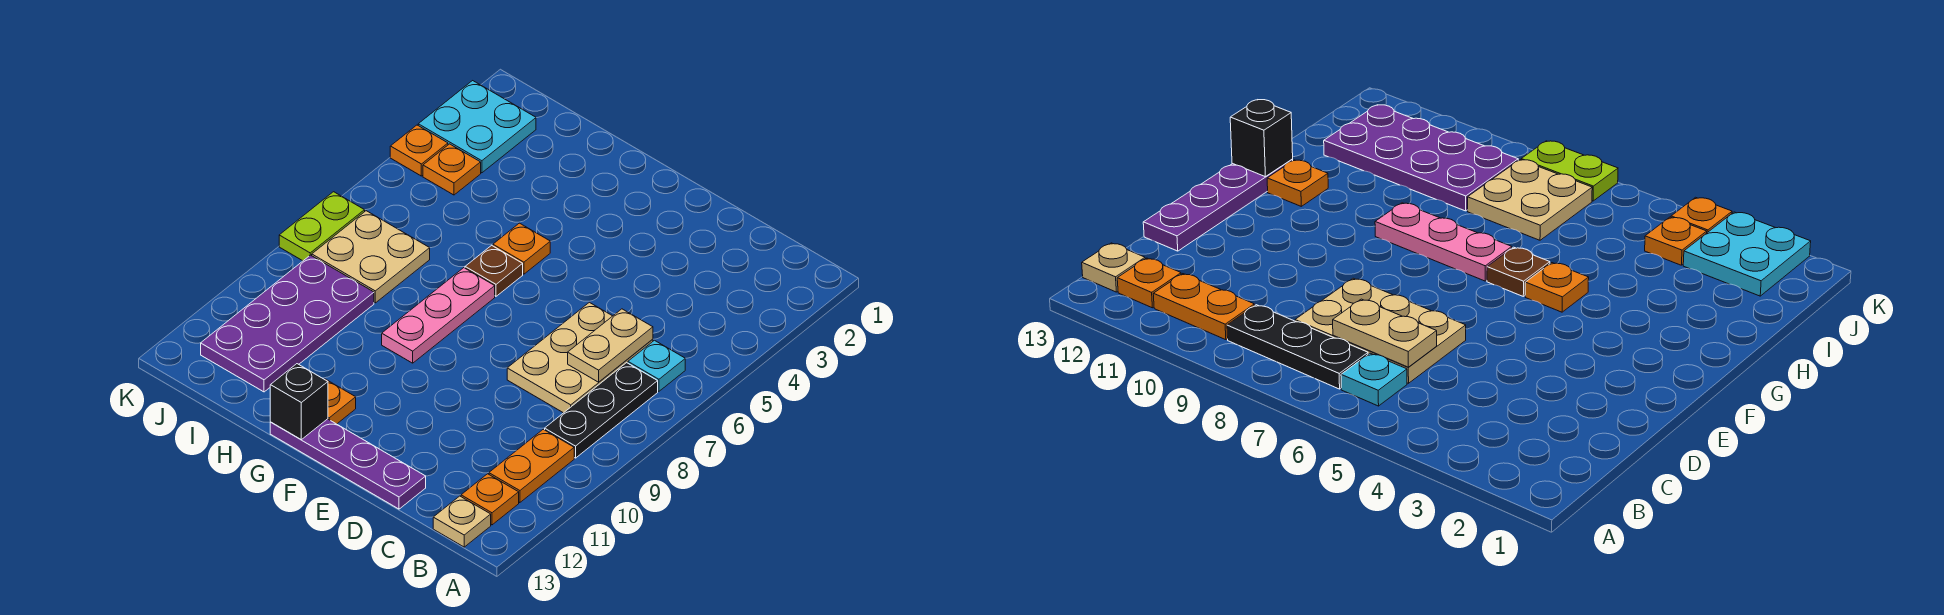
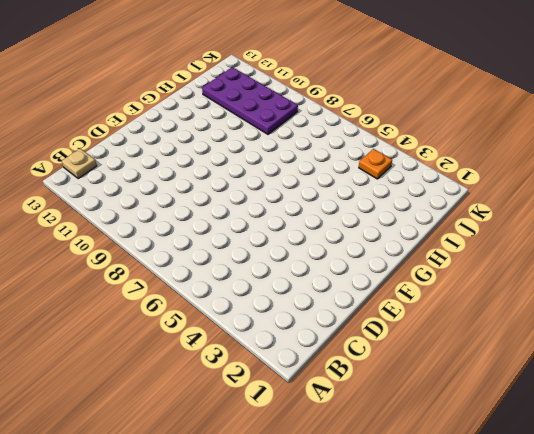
none -> cyan plate B6 level 1
none -> black plate B7:B9 level 1
none -> orange plate B10:B11 level 1

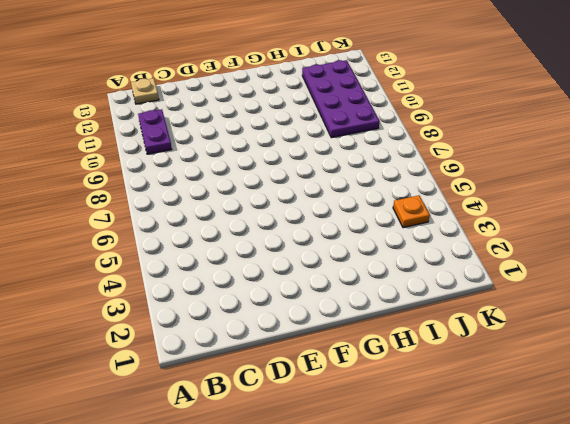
purple plate B10:B11 level 1 -> orange plate B10:B11 level 1
none -> cyan plate B6 level 1
none -> black plate B7:B9 level 1
none -> orange plate B12 level 1

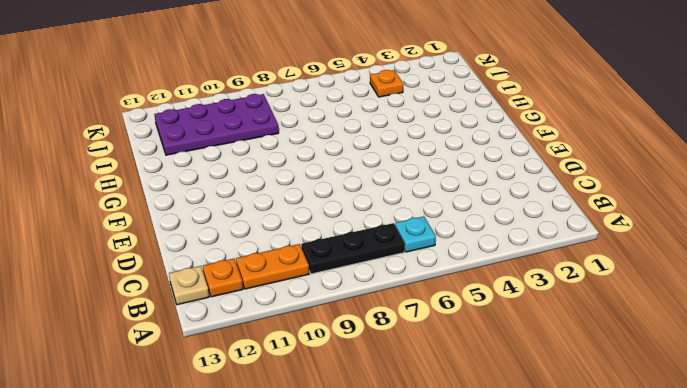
none -> tan plate C6:D8 level 1
none -> purple plate D13:G13 level 1
none -> orange plate G5 level 1

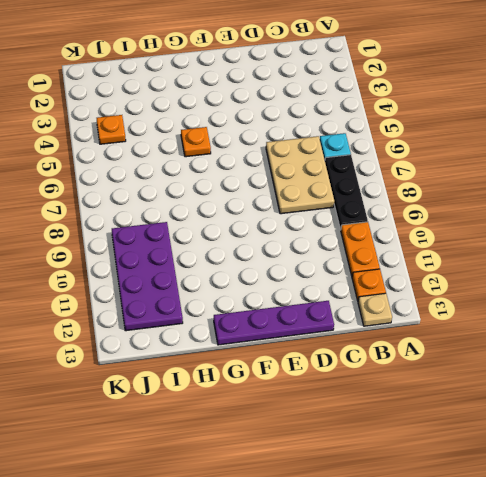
none -> brown plate G6 level 1
none -> pink plate G7:G9 level 1
none -> orange plate G12 level 1

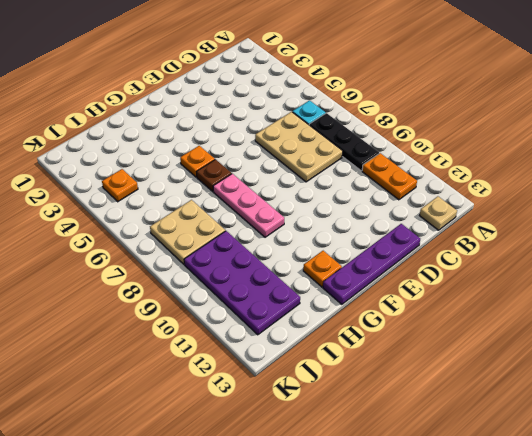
none -> orange plate B12 level 1
none -> cyan plate J2:K3 level 1
none -> orange plate K4 level 1

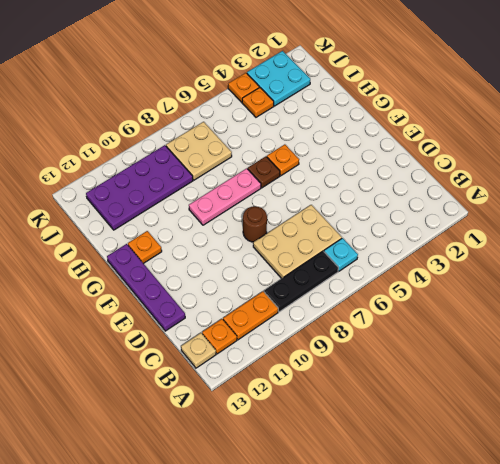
brown round brick E8 level 1 -> none
none -> lime plate K7:K8 level 1
none -> tan plate C6:C7 level 2
none -> black brick G13 level 2

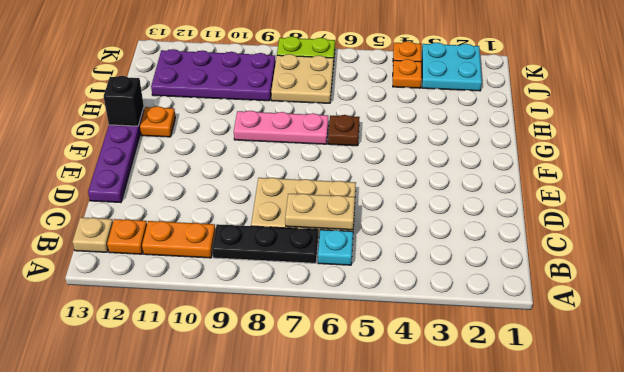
none -> orange plate G5 level 1

